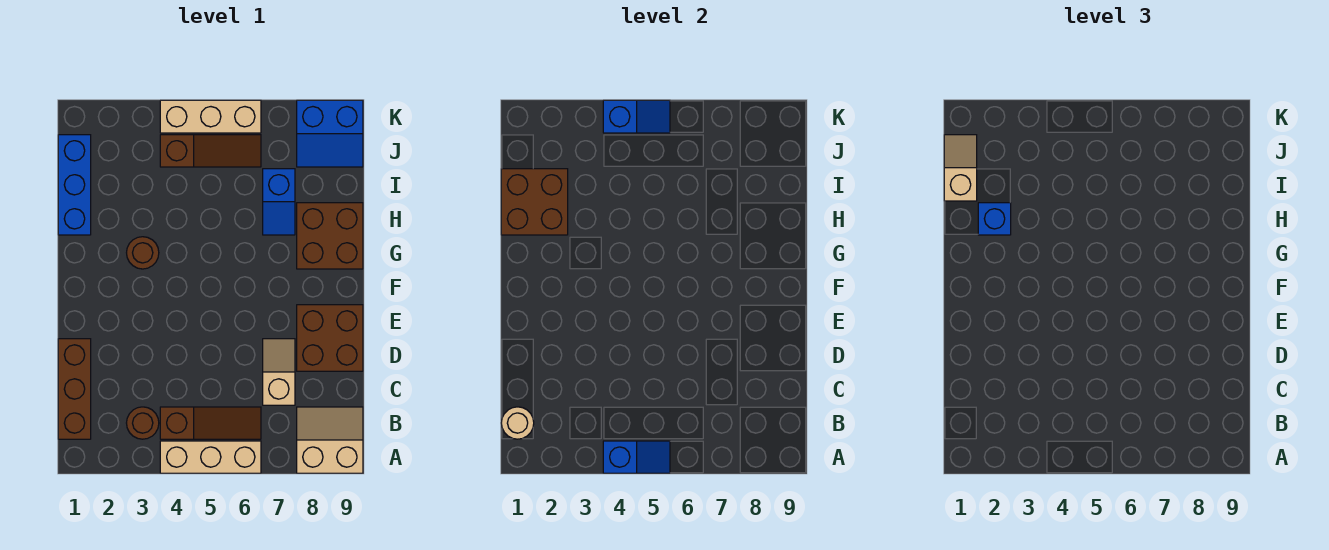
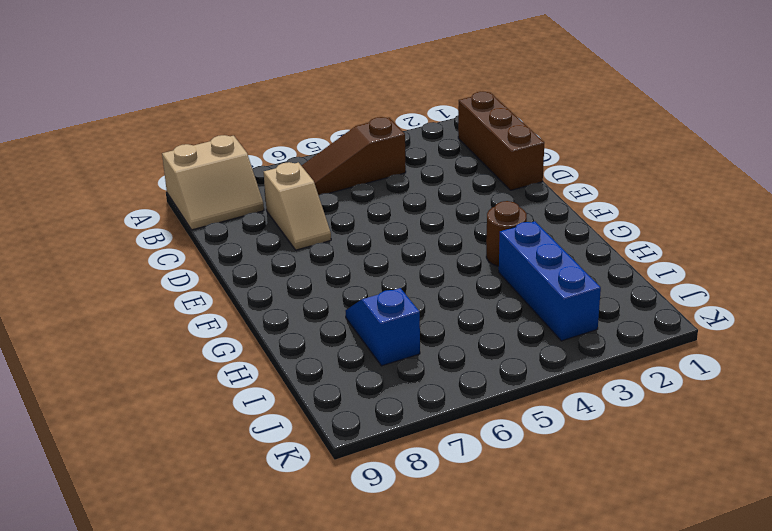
blue brick H3:J3 level 1 -> blue brick H1:J1 level 1
none -> tan brick A4:A6 level 1
none -> brown round brick B3 level 1
none -> brown brick D8:E9 level 1

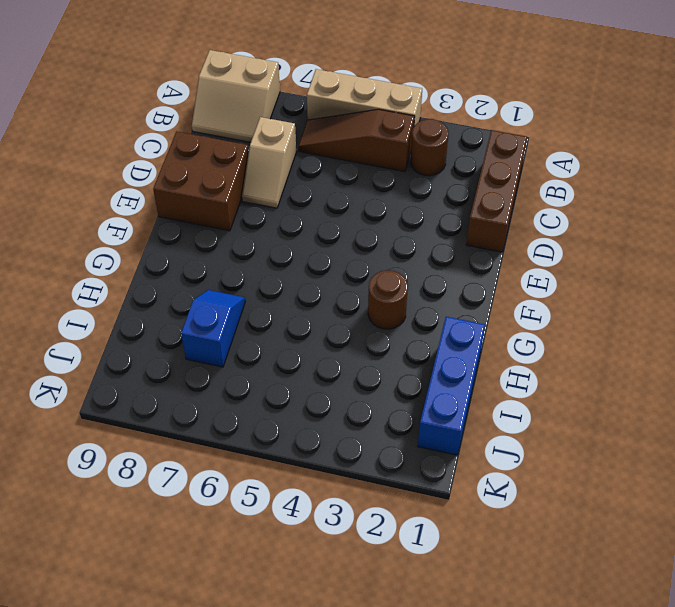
none -> brown brick G8:H9 level 1
none -> brown slope J4:J6 level 1 top 4
none -> blue slope J8:K9 level 1 top K

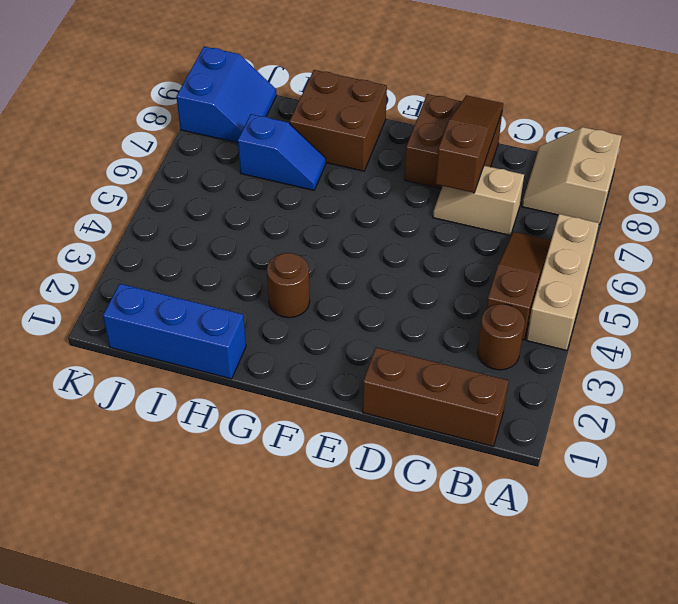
brown slope D7:D9 level 2 top 7 -> brown slope J4:J6 level 1 top 4
none -> tan brick K4:K6 level 1
none -> blue slope A4:A5 level 2 top 4
none -> tan round brick B1 level 2

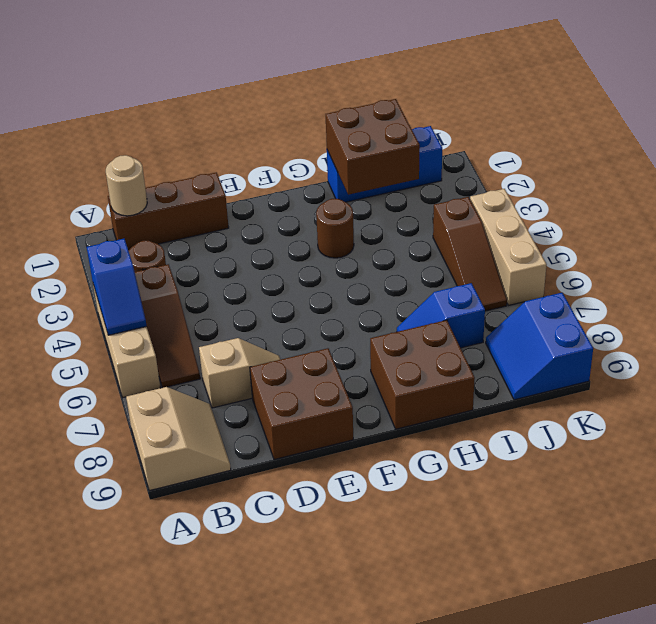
none -> blue slope K4:K5 level 2 top 4
none -> blue brick H2 level 3
none -> tan slope I1:J1 level 3 top I

